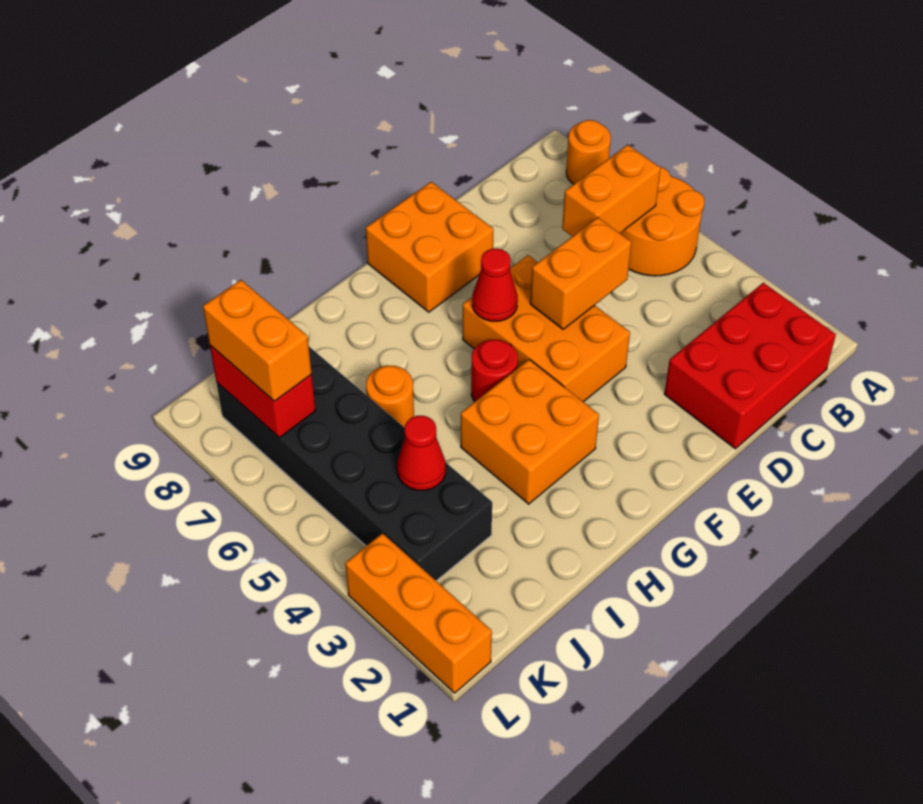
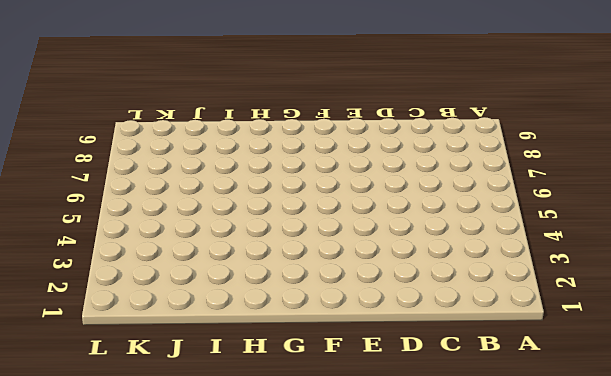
none -> orange round brick A5:B6 level 1
none -> orange round brick A8 level 1
none -> red brick B1:D2 level 1

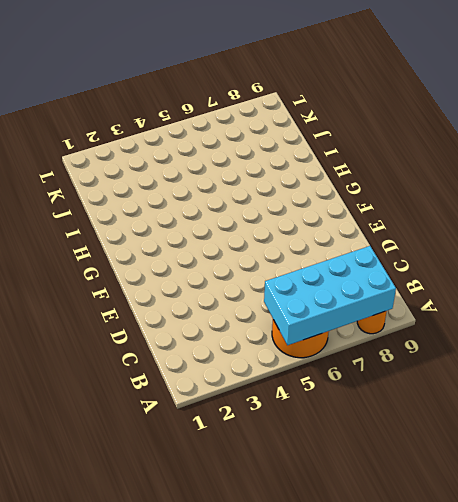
cyan brick A5:B8 level 2 -> orange brick B6:C6 level 2
none -> red brick B1:D2 level 1
none -> orange brick E4:F6 level 1
none -> orange brick E8:F9 level 1

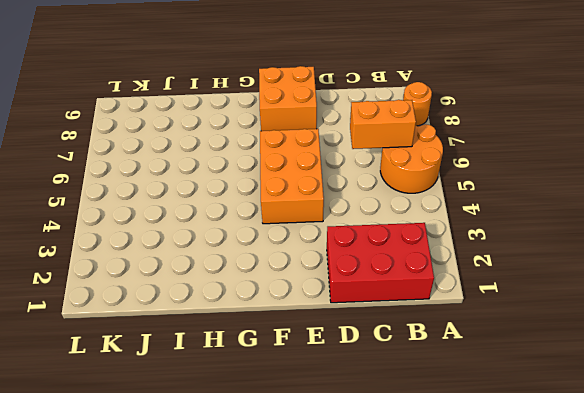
none -> orange brick G3:H4 level 1
none -> red round brick G5 level 1
none -> orange round brick I6 level 1

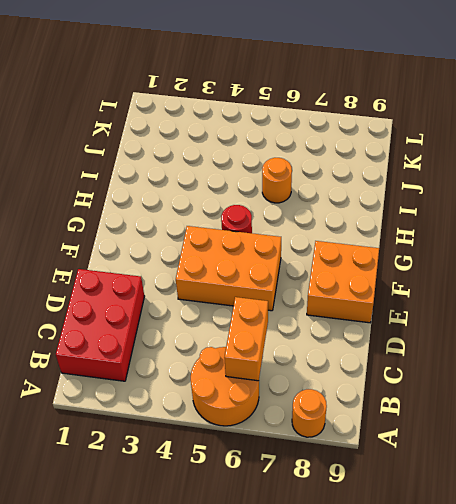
none -> orange brick G3:H4 level 1
none -> black brick J3:K8 level 1
none -> orange brick L1:L3 level 1

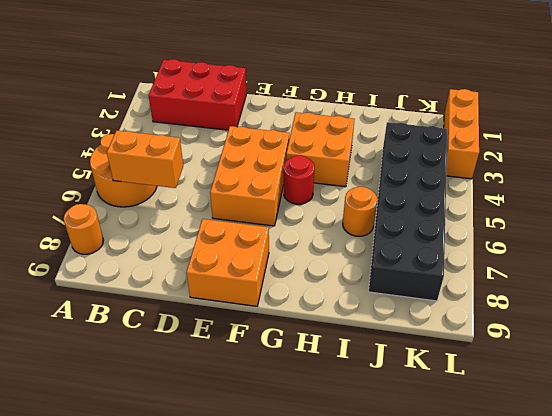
none -> orange brick D5:E5 level 2
none -> red cone F6 level 2
none -> red cone J4 level 2

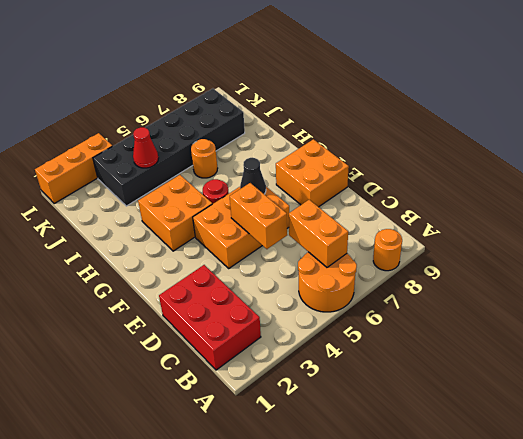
black cone F6 level 2 -> red cone F6 level 2
none -> red brick K7:K8 level 2
none -> orange brick K7:K8 level 3

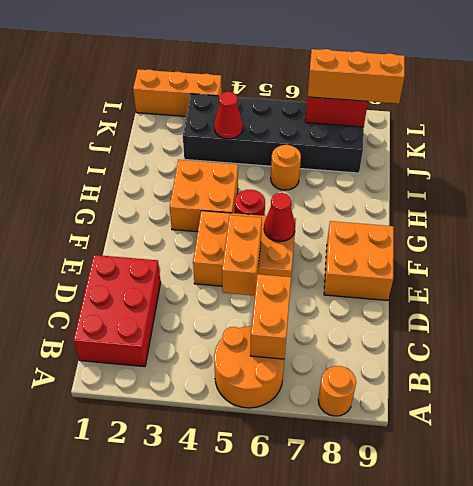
orange brick K7:K9 level 3 -> orange brick K7:K8 level 3

